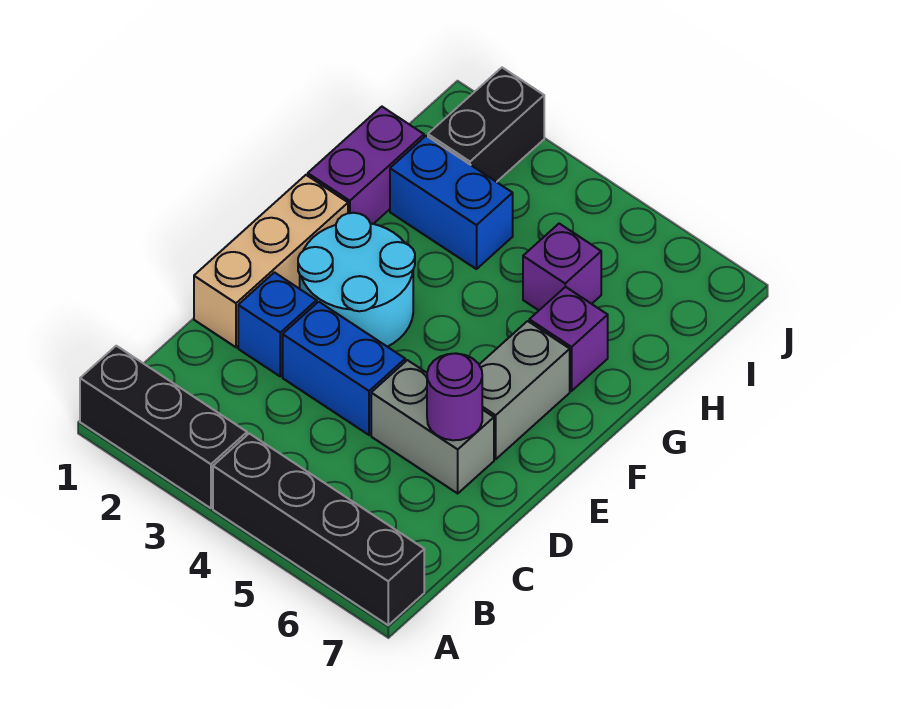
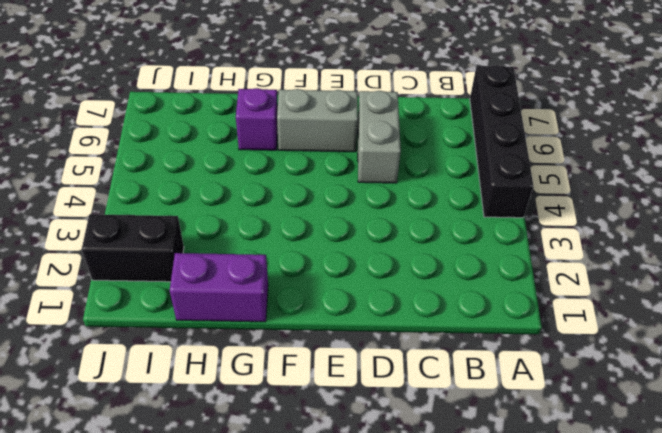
none -> black brick A1:A3 level 1
none -> tan brick D1:F1 level 1
none -> blue brick D2 level 1

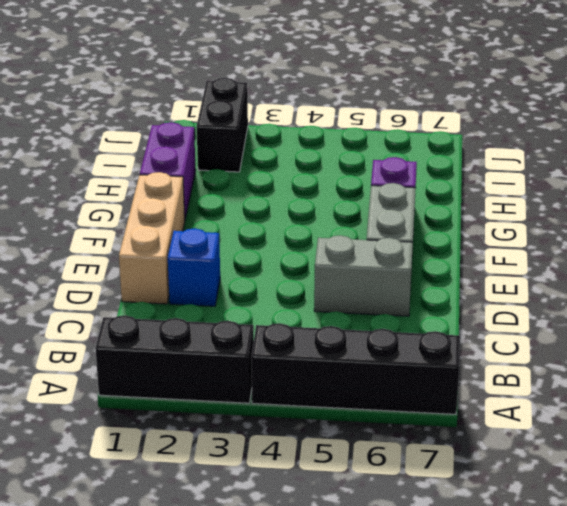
none -> blue brick D3:D4 level 1
none -> cyan round brick E2:F3 level 1
none -> blue brick H2:H3 level 1

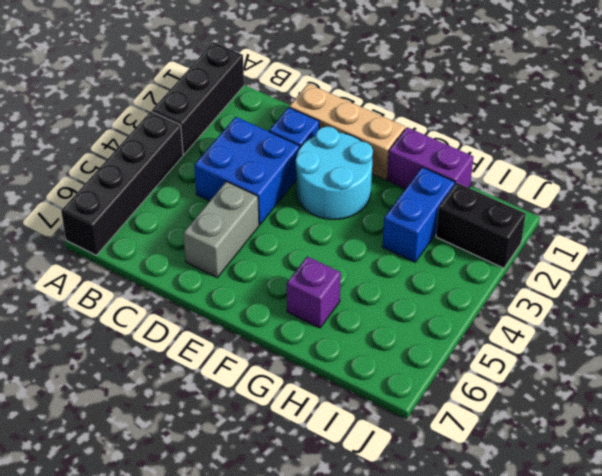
blue brick C3:D4 level 1 -> blue brick D3:D4 level 1
none -> grey brick E6:F6 level 1
none -> purple brick H5 level 1
none -> purple round brick D6 level 2

